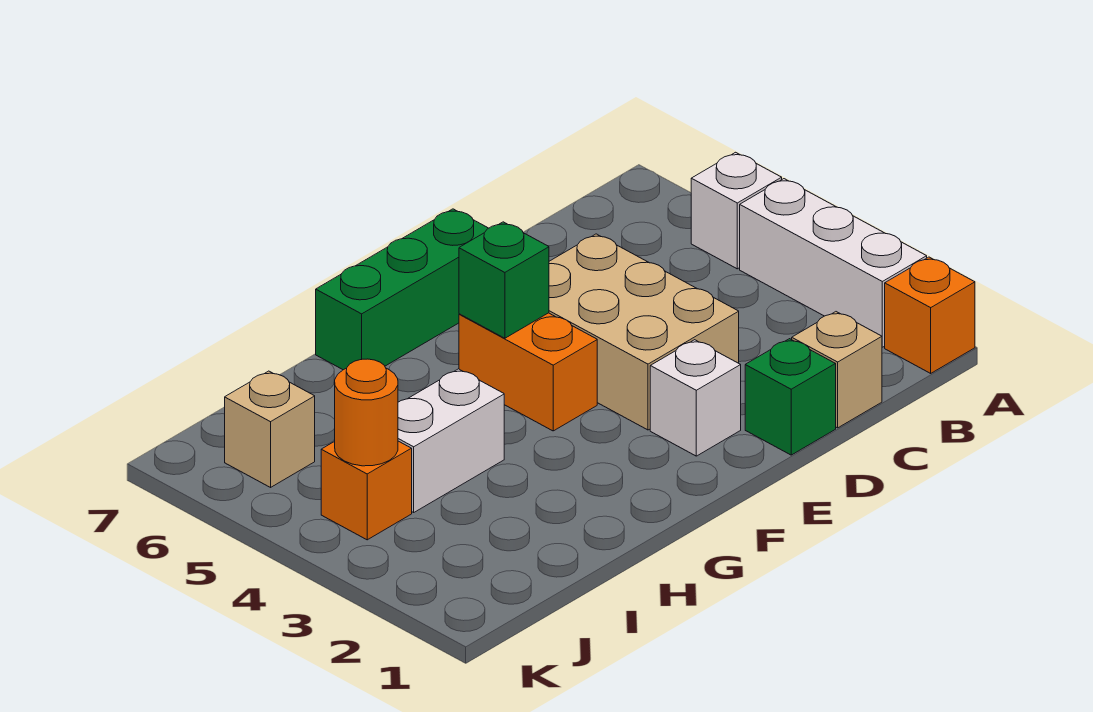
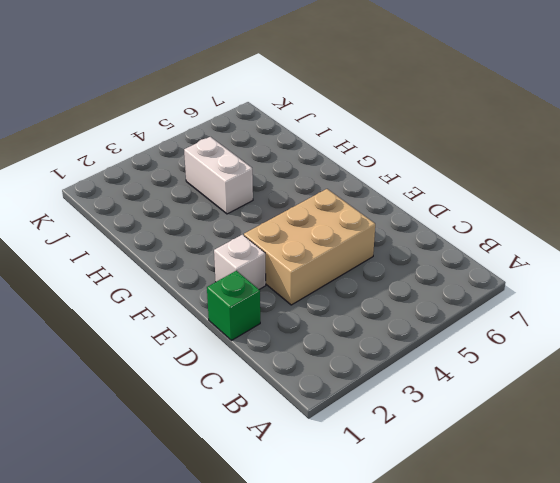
none -> orange brick A1 level 1
none -> white brick A2:A4 level 1
none -> white brick A5 level 1

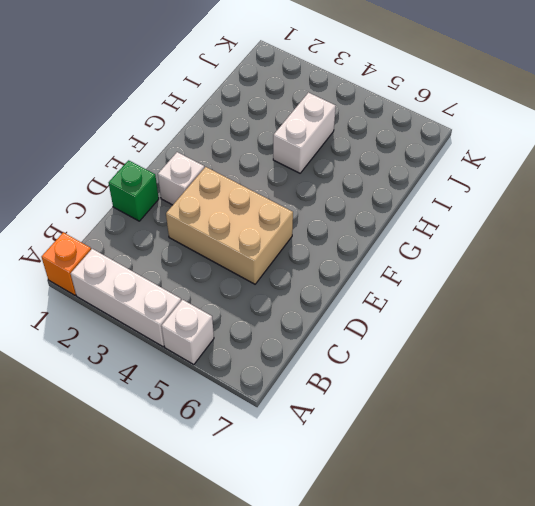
none -> tan brick C1 level 1
none -> green brick E7:G7 level 1
none -> orange brick F4:F5 level 1

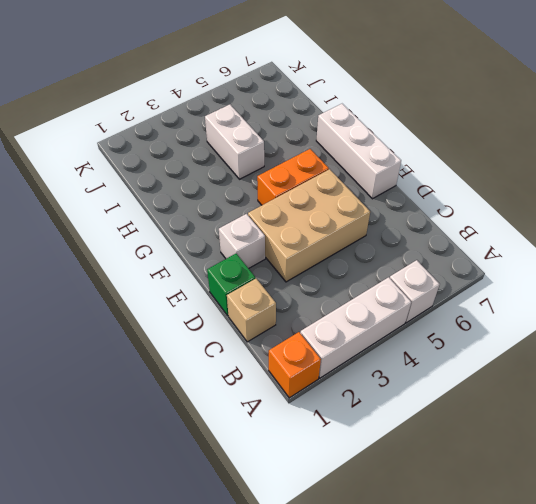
white brick E7:G7 level 1 -> green brick E7:G7 level 1
none -> orange brick J4 level 1
none -> tan brick J6 level 1
none -> green brick F5 level 2

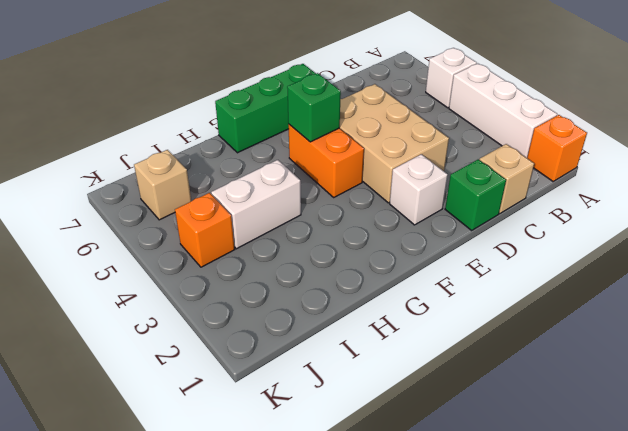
none -> orange round brick J4 level 2

